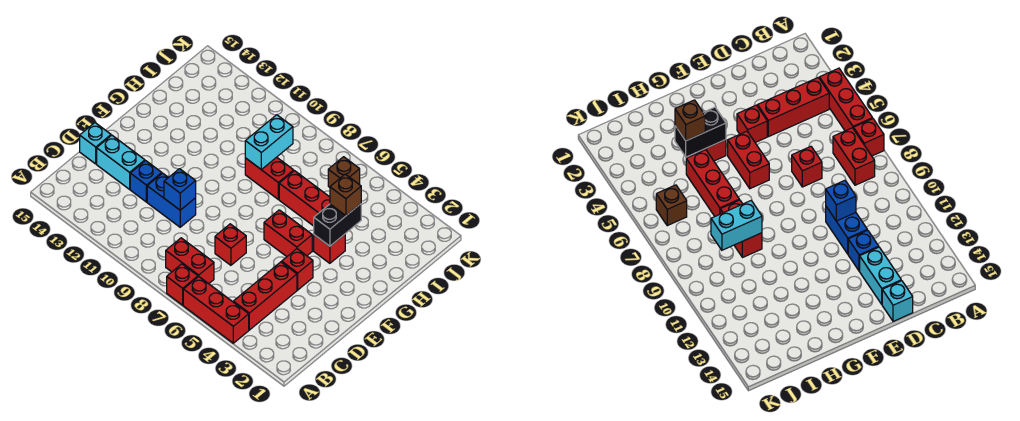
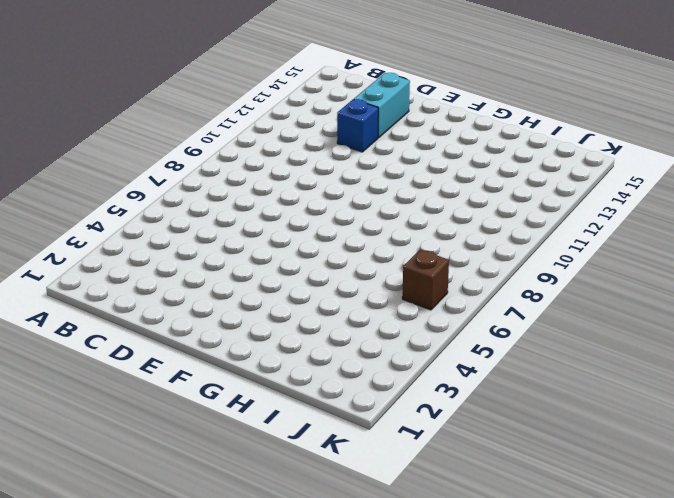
none -> red brick A4:A6 level 1
none -> red brick A7 level 1
none -> red brick B4:D4 level 1

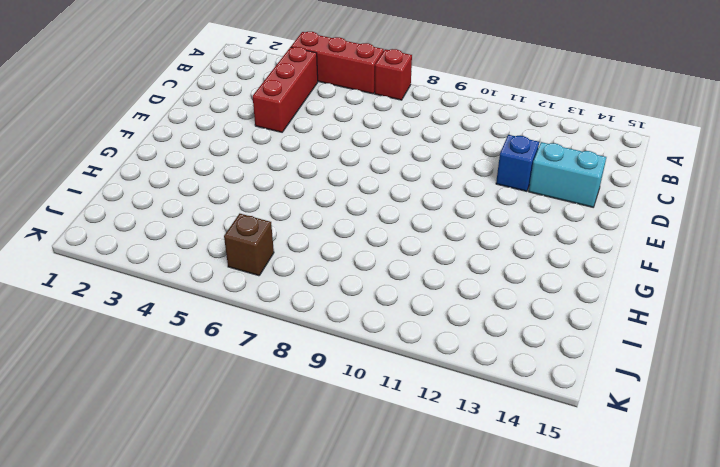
none -> red brick B7:B8 level 1
none -> red brick D7 level 1
none -> blue brick D10:D11 level 1

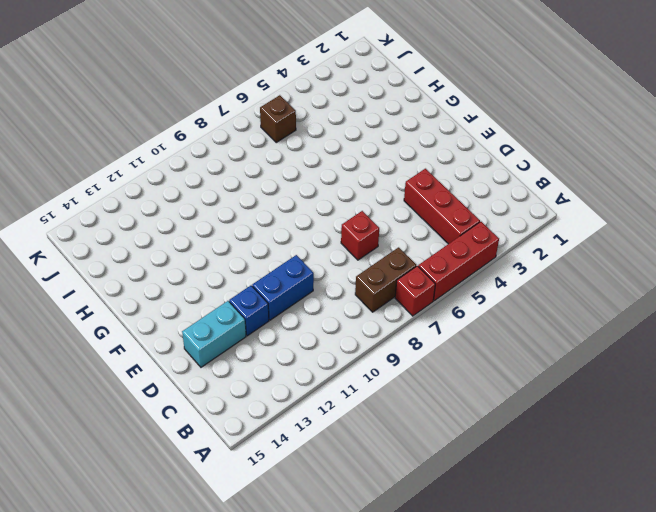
brown brick B7:B8 level 1 -> red brick B7:B8 level 1
none -> cyan brick D15 level 1
none -> red brick E4 level 1
none -> red brick F5:F6 level 1

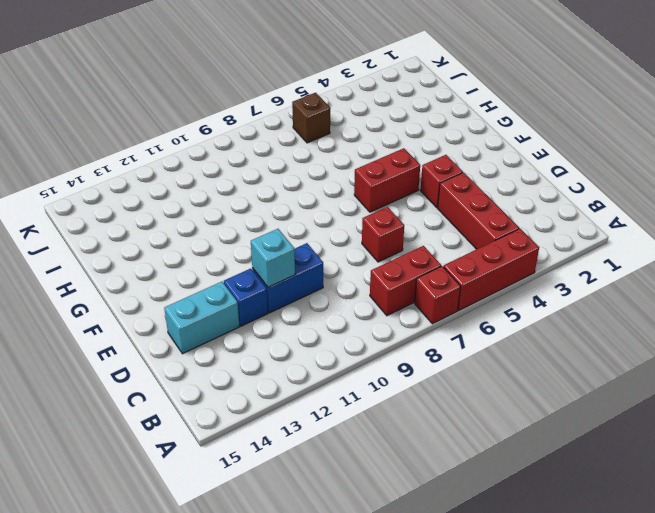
cyan brick D11 level 2 -> cyan brick D15 level 1
none -> red brick G4 level 1
none -> red brick H5:H7 level 1
none -> red brick H8:H9 level 1

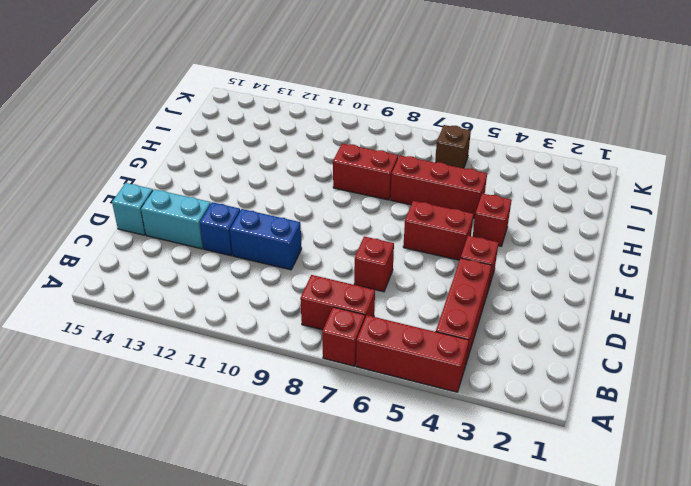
none -> blue brick D10 level 2
none -> black brick G4:H4 level 2
none -> cyan brick H9:I9 level 2

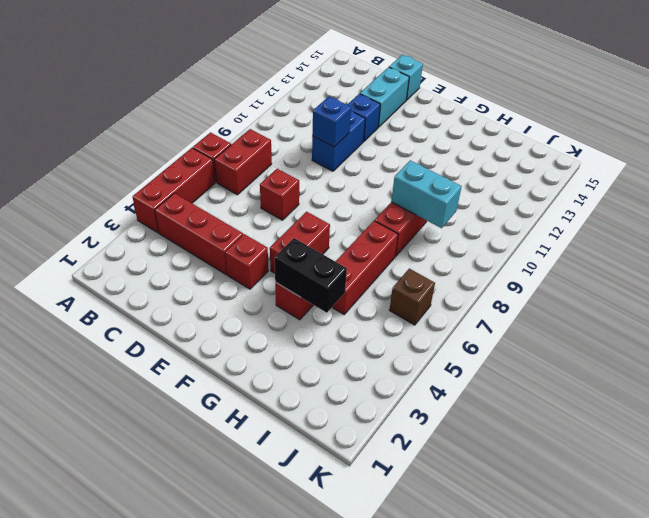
none -> brown brick H4 level 3

